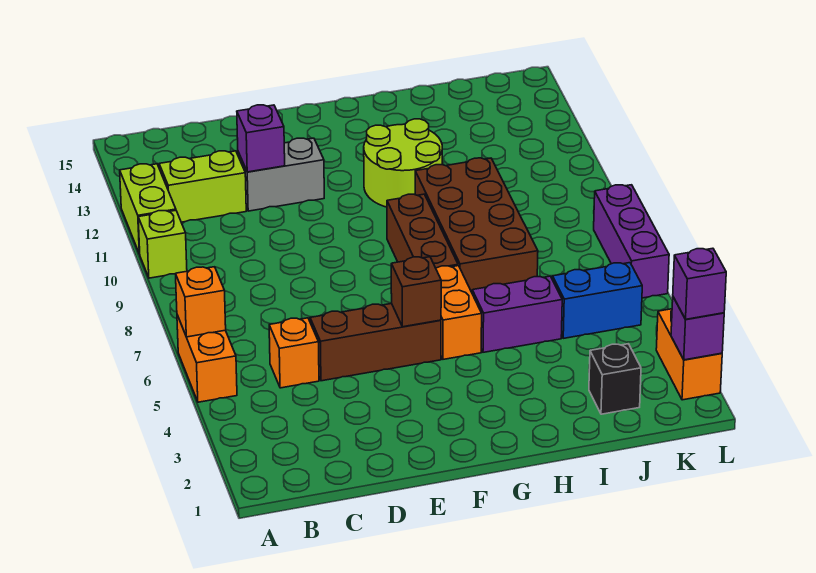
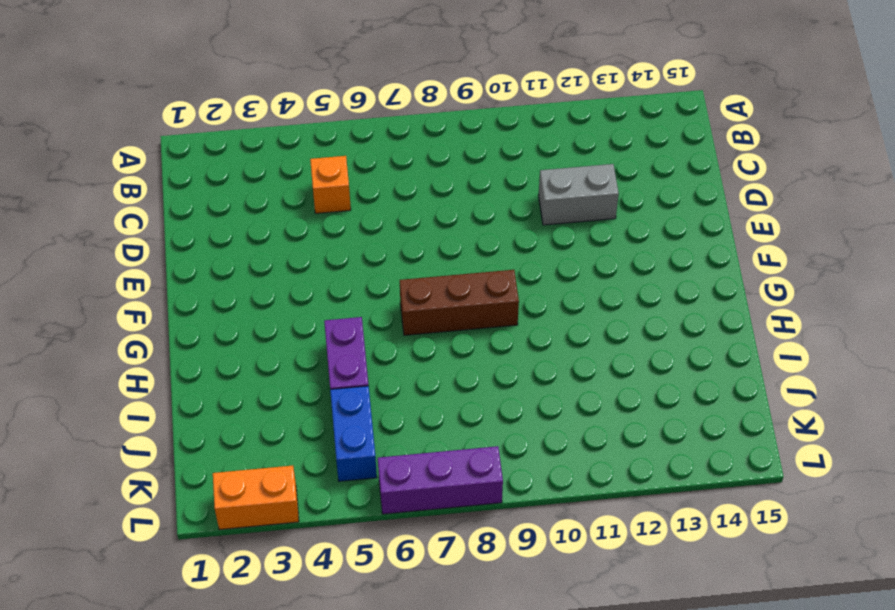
grey brick D11:D12 level 1 -> grey brick D12:E12 level 1
none -> orange brick A5:A6 level 1
none -> lime brick A10 level 1
none -> lime brick A11:A12 level 1

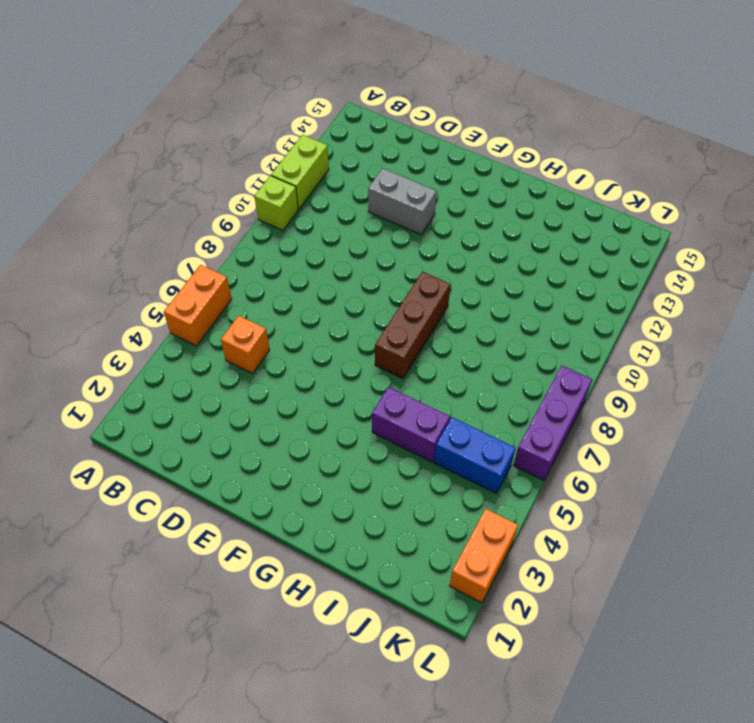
none -> lime brick B12:C12 level 1
none -> brown brick D5:F5 level 1
none -> orange brick G5:G6 level 1

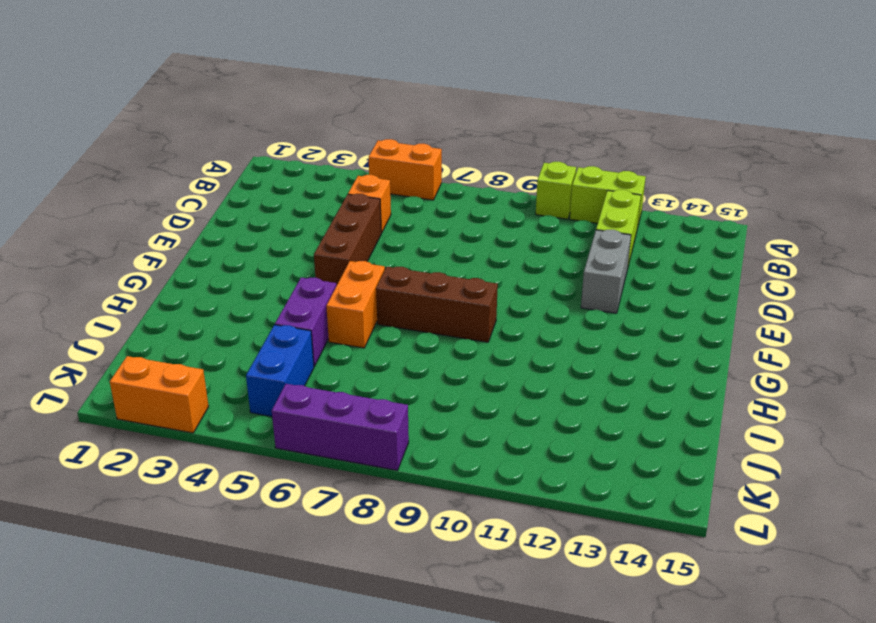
orange brick G6:H6 level 1 -> orange brick G5:G6 level 1
none -> lime round brick G11:H12 level 1
none -> brown brick H7:I10 level 1
none -> black brick J2 level 1

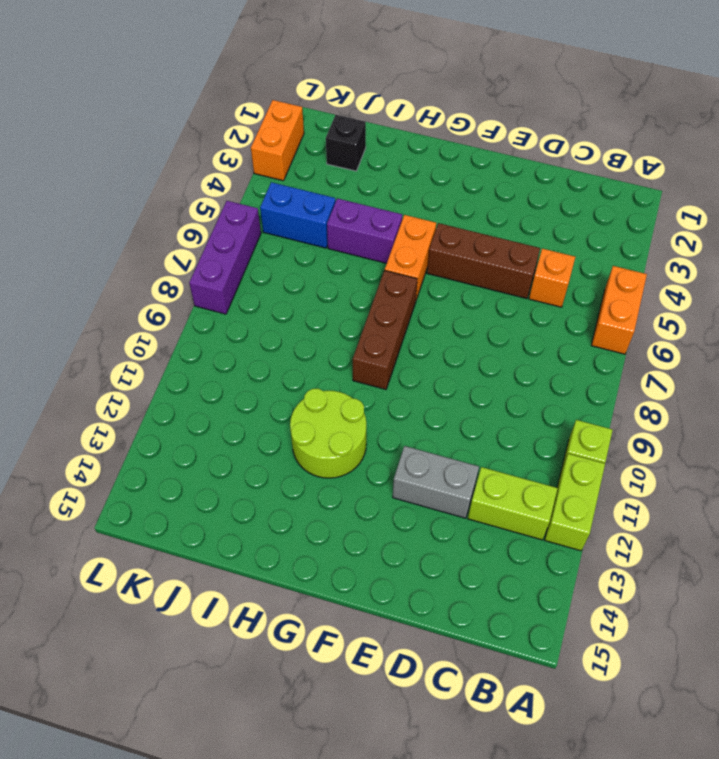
none -> brown brick H7:I10 level 1
none -> orange brick A6 level 2
none -> purple brick D12 level 2

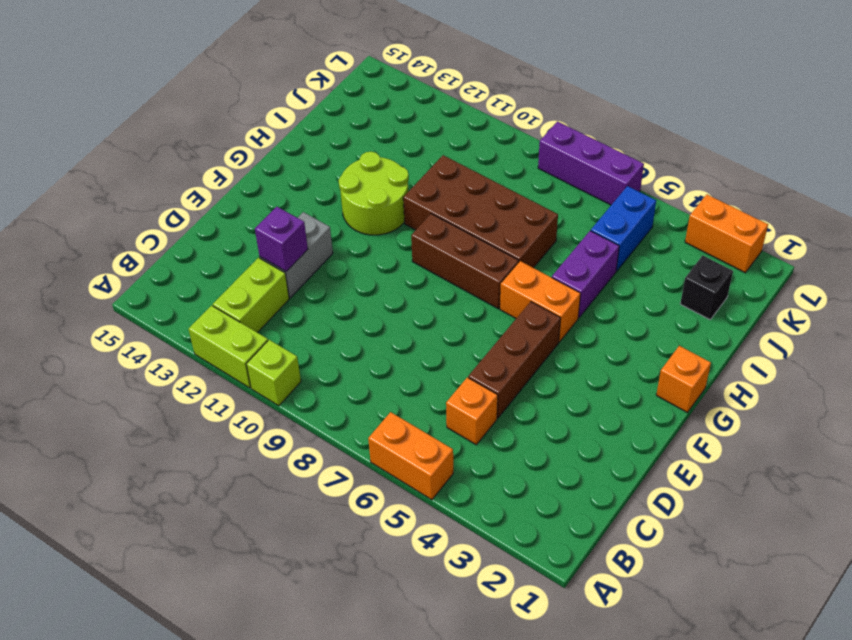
orange brick G1 level 1 -> orange brick A6 level 2
none -> brown brick F5 level 2
none -> purple brick L2 level 2
none -> purple brick L2 level 3

